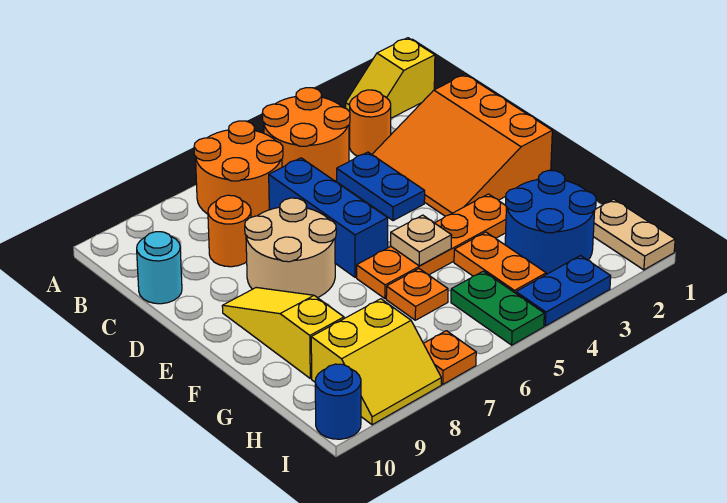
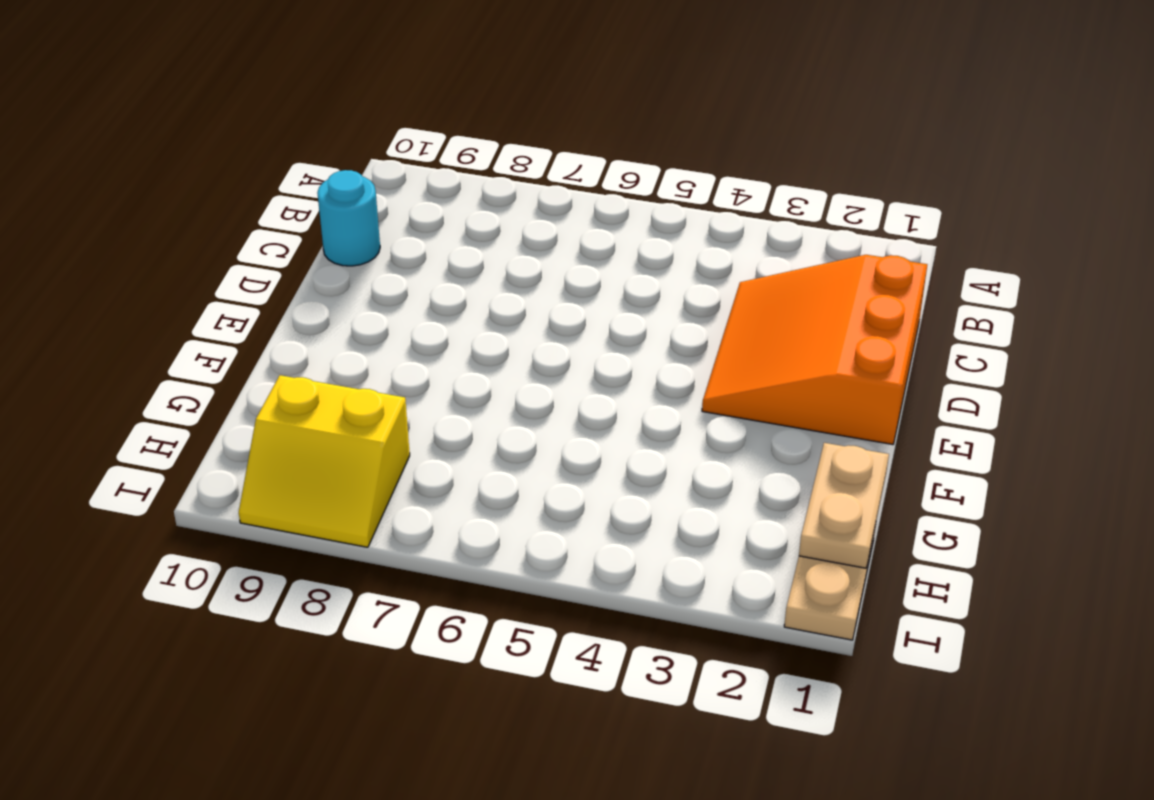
tan plate G1:H1 level 2 -> none
none -> yellow slope A1:A2 level 1 top 1
none -> orange round brick A4:B5 level 1
none -> orange round brick A6:B7 level 1

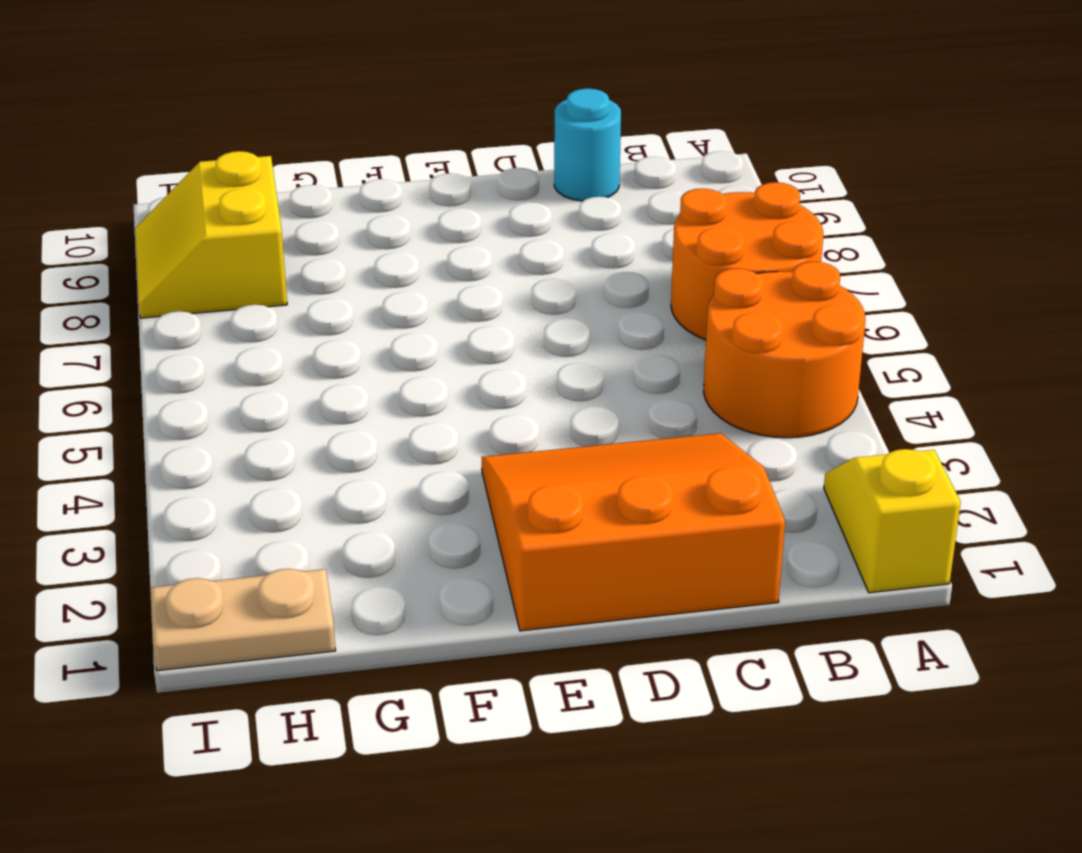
none -> orange round brick B3 level 1
none -> blue plate C4:D4 level 1
none -> blue brick C6:E6 level 1

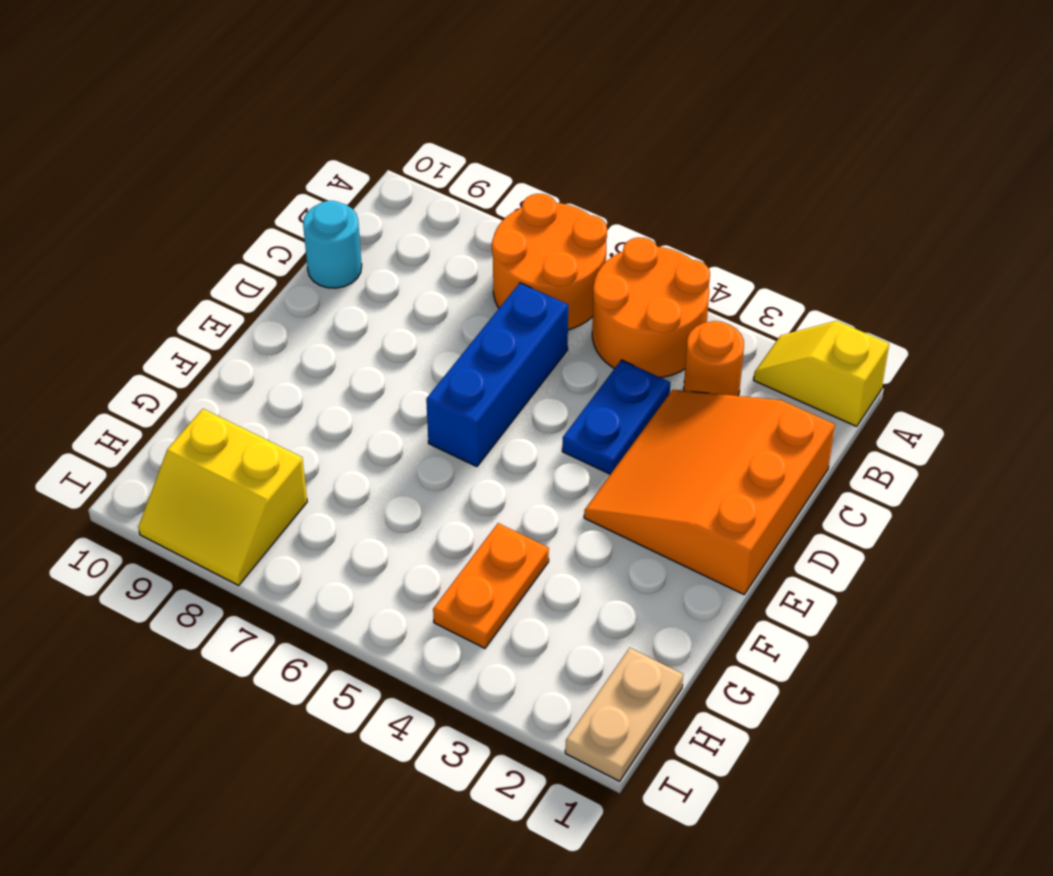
none -> orange round brick C8 level 1
none -> tan round brick D7:E8 level 1
none -> yellow slope E9:G9 level 1 top G

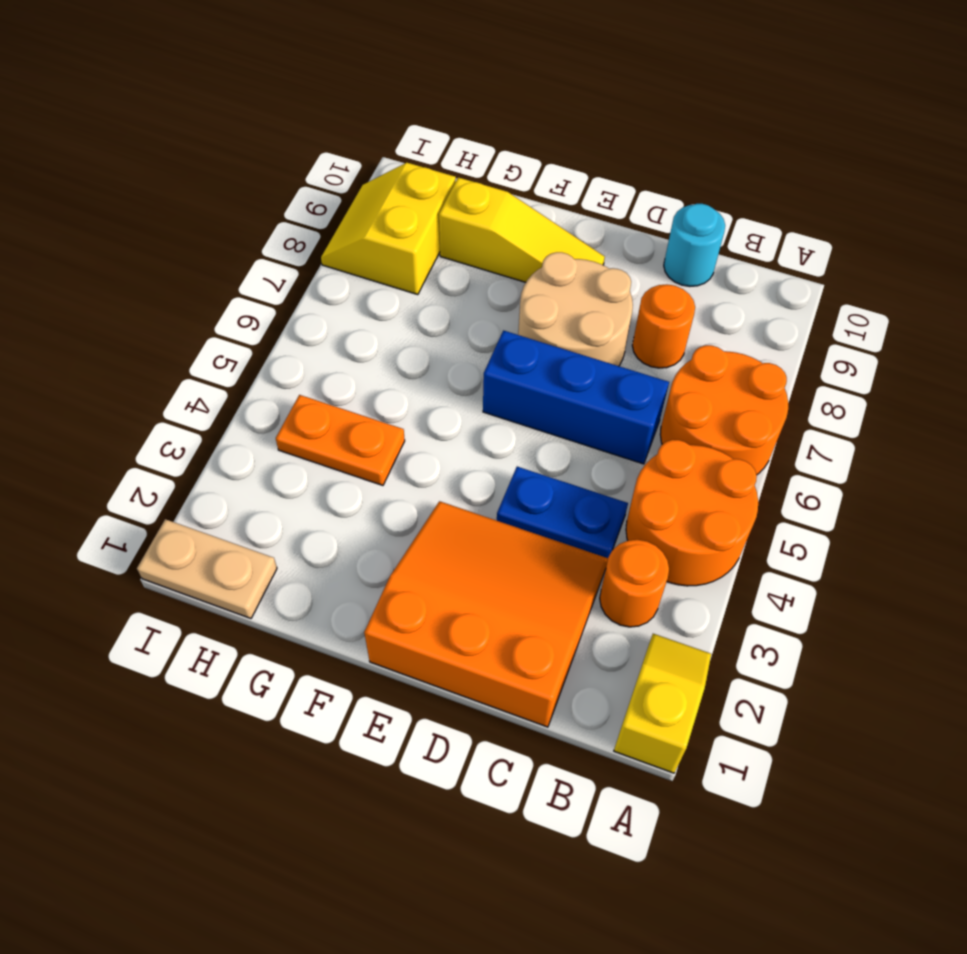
none -> orange plate F3:F6 level 1
none -> blue round brick G2:H3 level 1
none -> orange plate G6 level 1

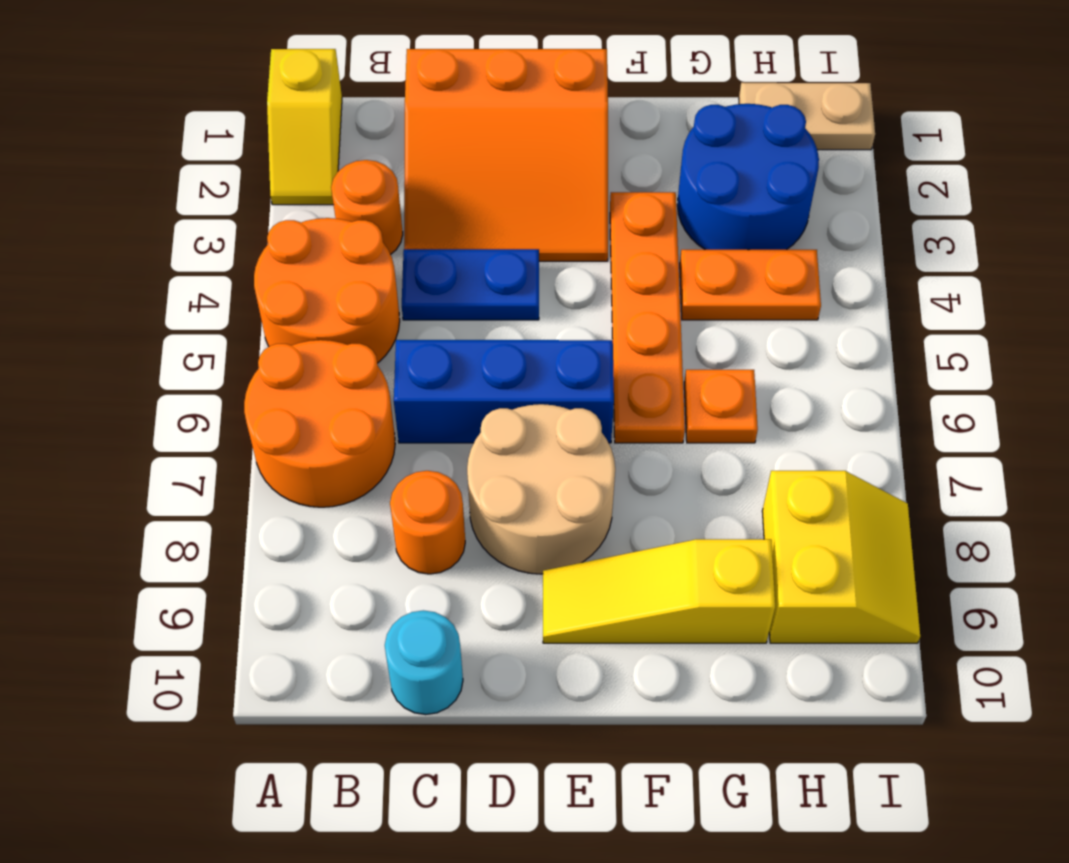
none -> green plate H5:I5 level 1
none -> blue plate I3:I4 level 1
none -> orange plate I7 level 1

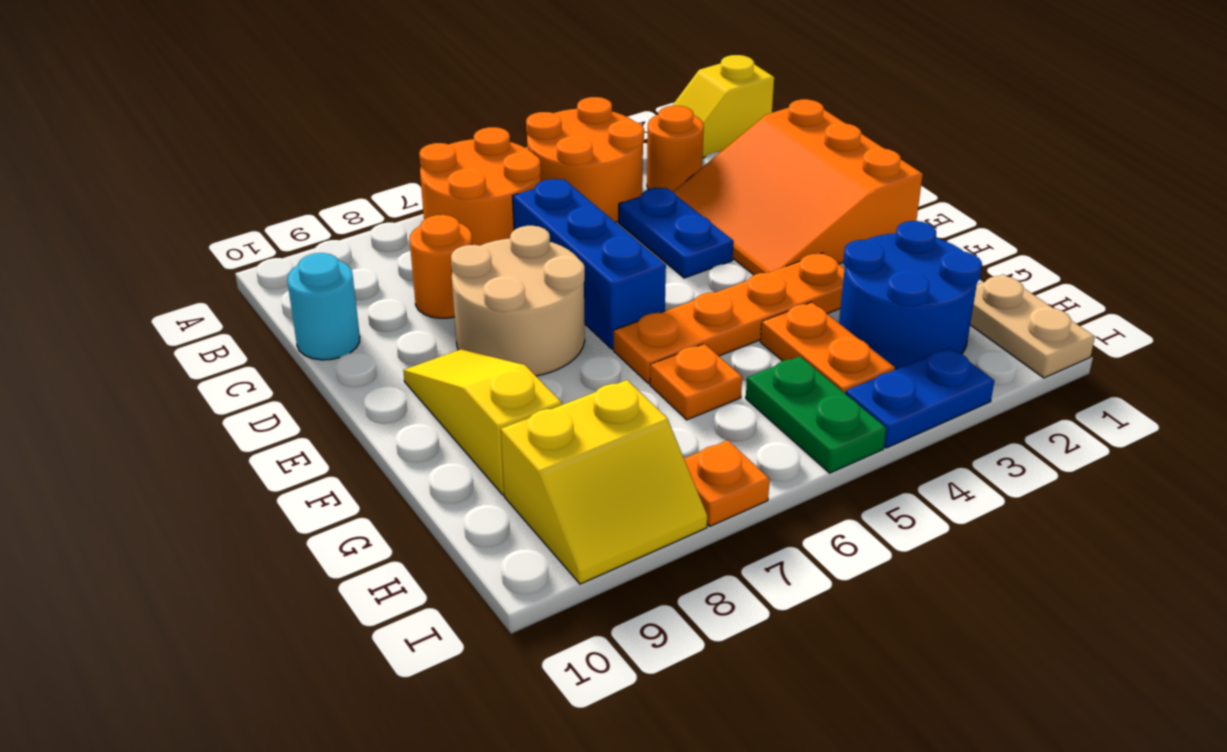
none -> blue round brick I10 level 1
none -> tan plate F5 level 2

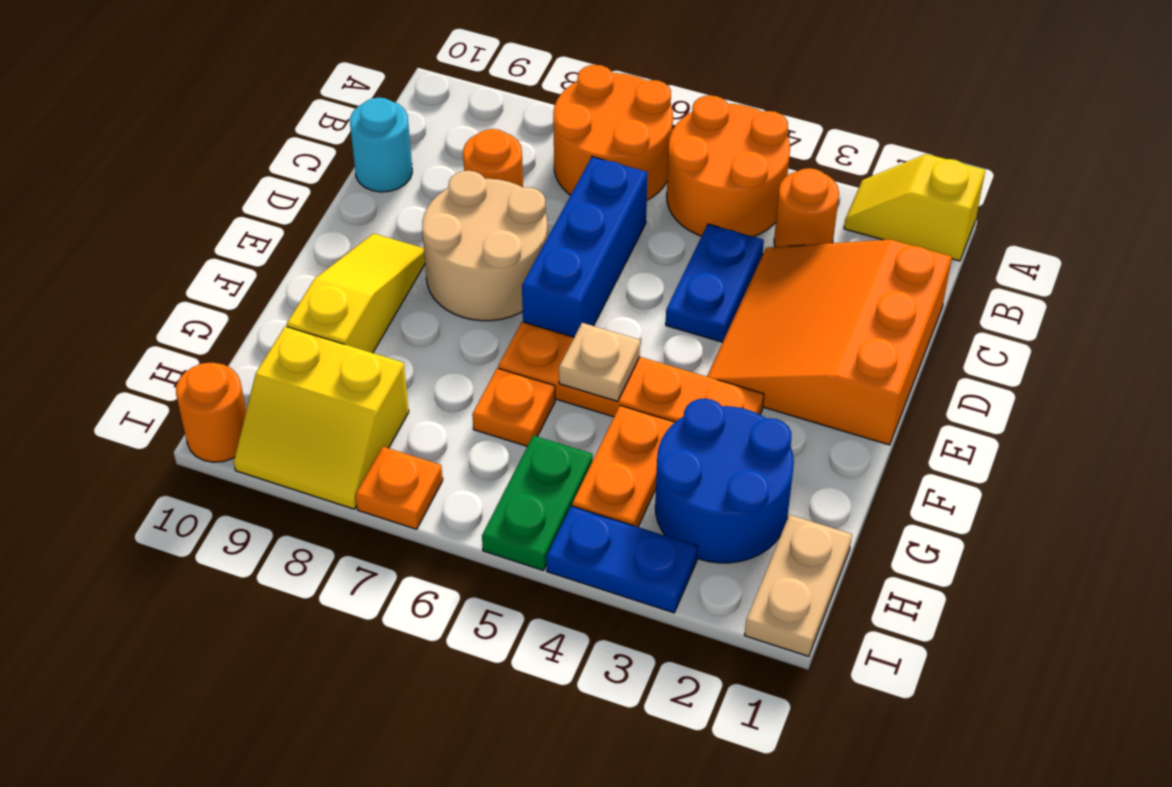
orange round brick I10 level 1 -> blue round brick I10 level 1

